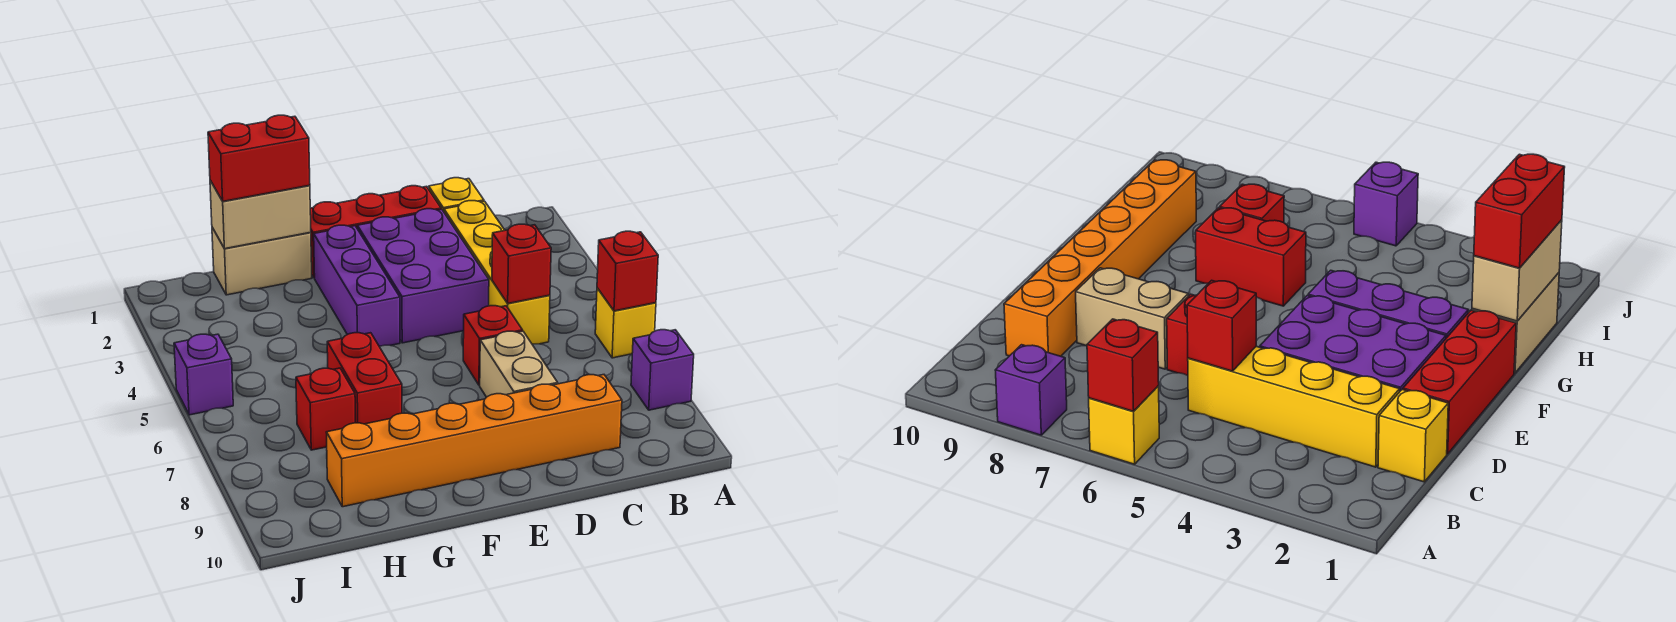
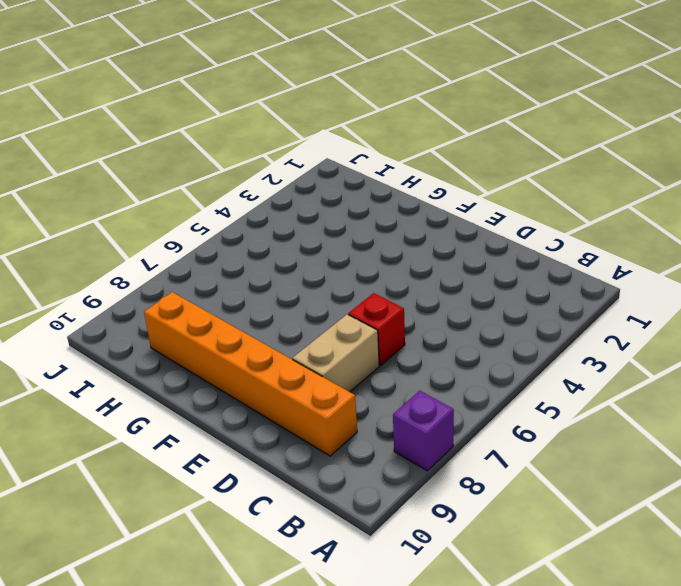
none -> yellow brick A6 level 1
none -> yellow brick C1 level 1
none -> yellow brick C2:C5 level 1

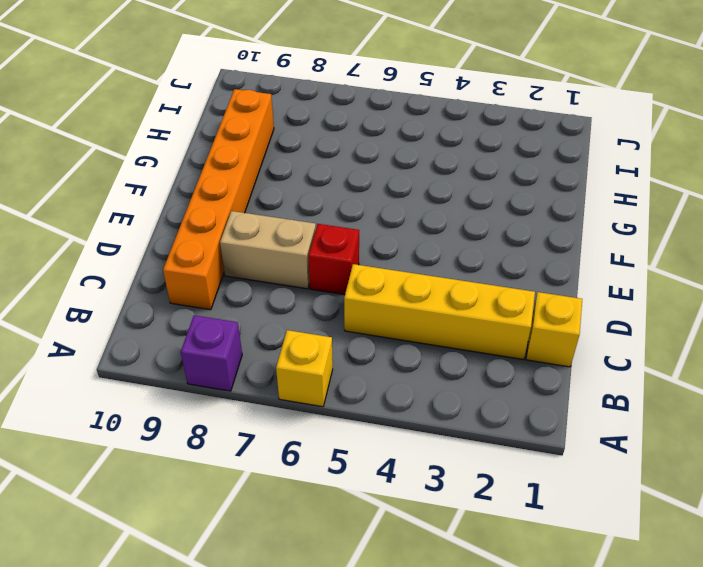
none -> red brick D1:F1 level 1
none -> purple brick D2:E4 level 1
none -> purple brick F2:F4 level 1

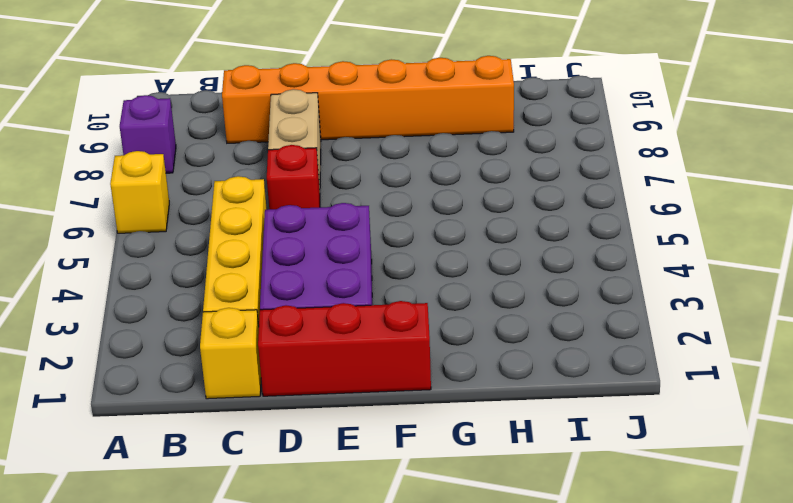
none -> purple brick F2:F4 level 1
none -> tan brick G1:H1 level 1
none -> red brick G6:G7 level 1

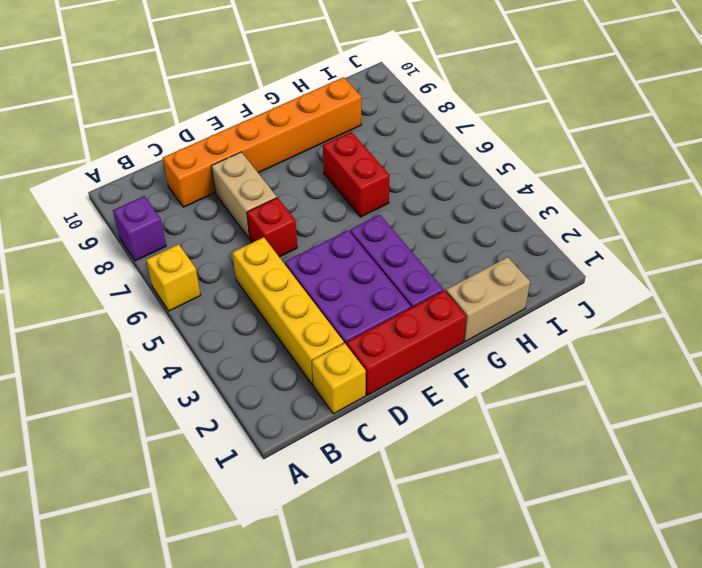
none -> red brick H7 level 1
none -> purple brick J5 level 1
none -> red brick A6 level 2

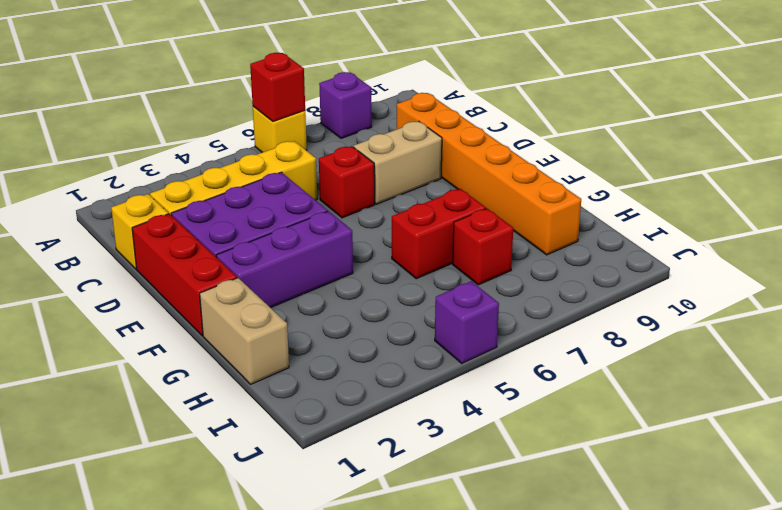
none -> red brick C5 level 2
none -> tan brick G1:H1 level 2
none -> red brick G1:H1 level 3

